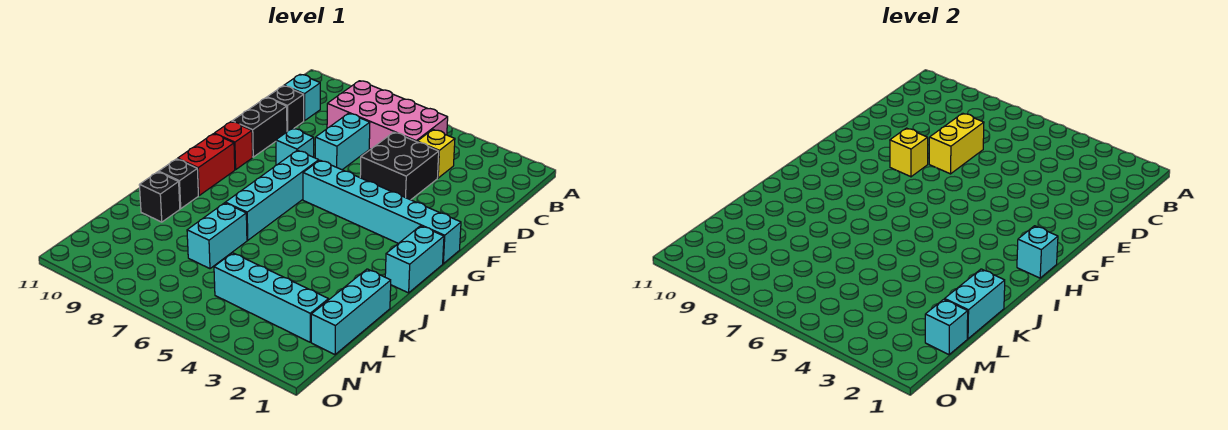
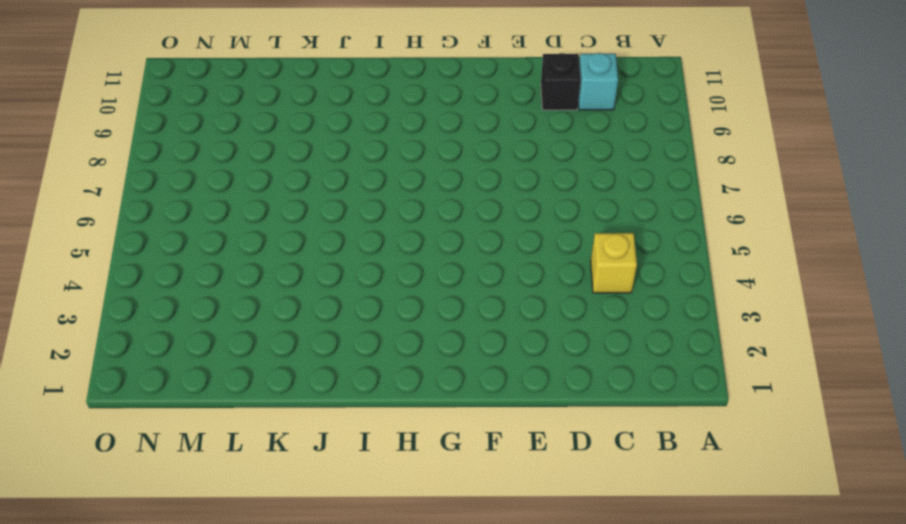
none -> pink brick B5:C8 level 1
none -> black brick D4:E5 level 1
none -> cyan brick D7:E7 level 1

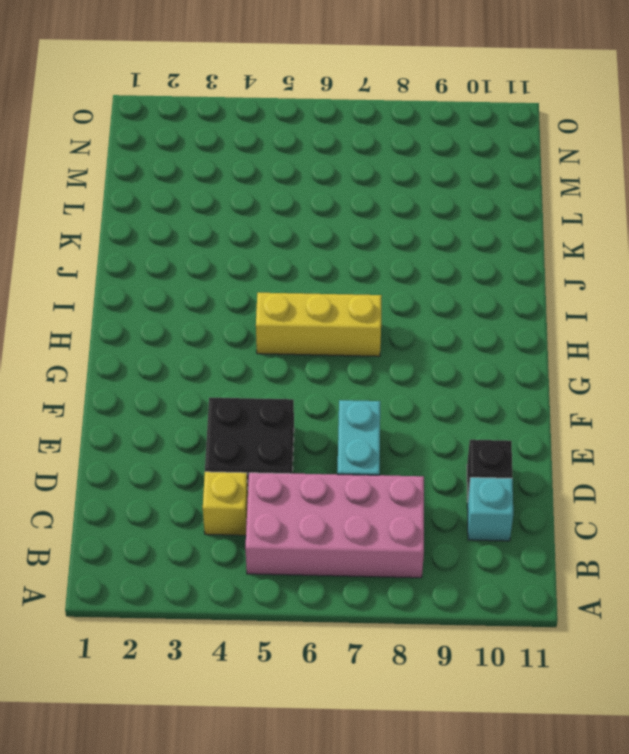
yellow brick H5:H7 level 1 -> cyan brick G7:J7 level 1
none -> black brick E10:F10 level 1
none -> cyan brick F8 level 1
none -> cyan brick G1:G6 level 1

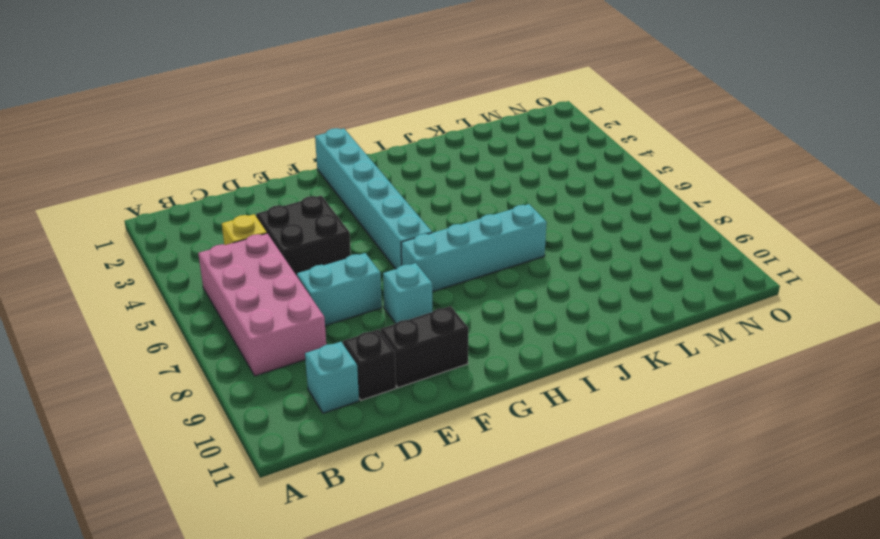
none -> red brick G10 level 1
none -> cyan brick H1:I1 level 1
none -> red brick H10:I10 level 1

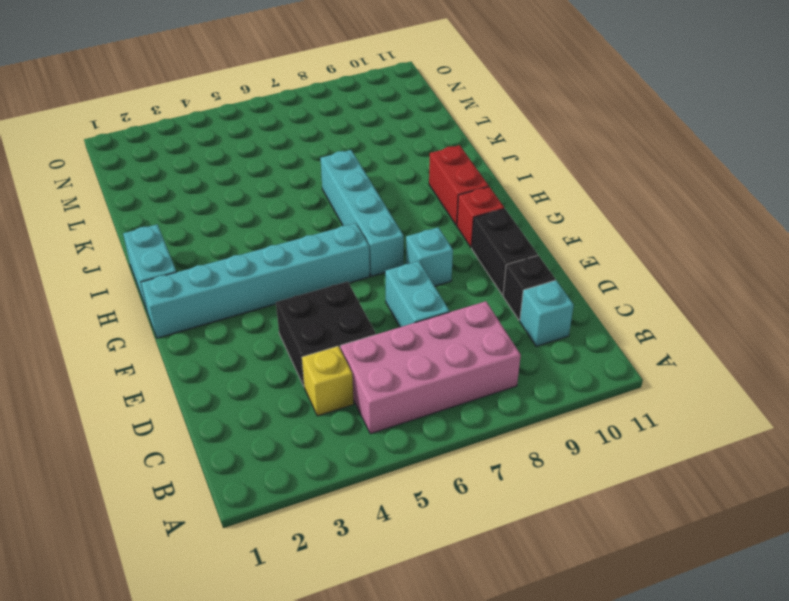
none -> black brick J10 level 1
none -> cyan brick K1:M1 level 1
none -> cyan brick K7:L7 level 1

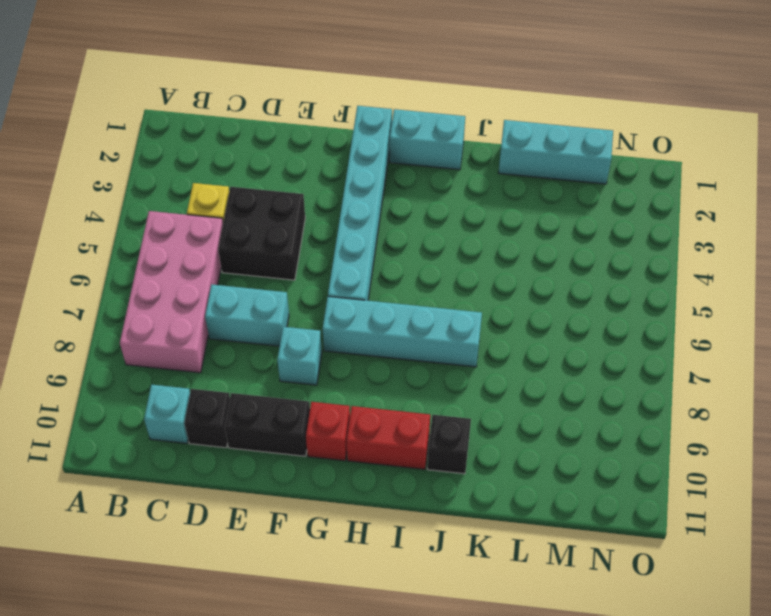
none -> cyan brick K7:L7 level 1
none -> black brick K10 level 1
none -> cyan brick M2:M5 level 1

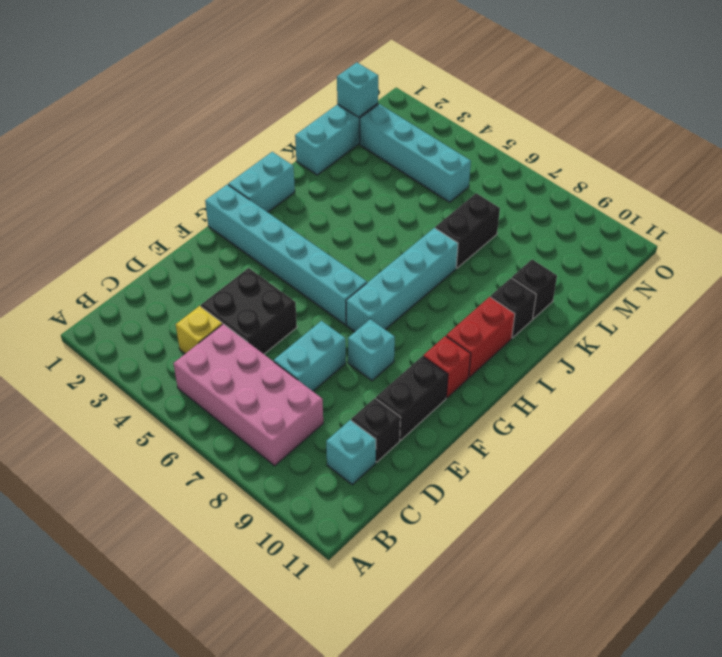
black brick K7:L7 level 1 -> cyan brick K7:L7 level 1
none -> yellow brick D7:E7 level 2
none -> yellow brick F8 level 2
none -> cyan brick H1 level 2

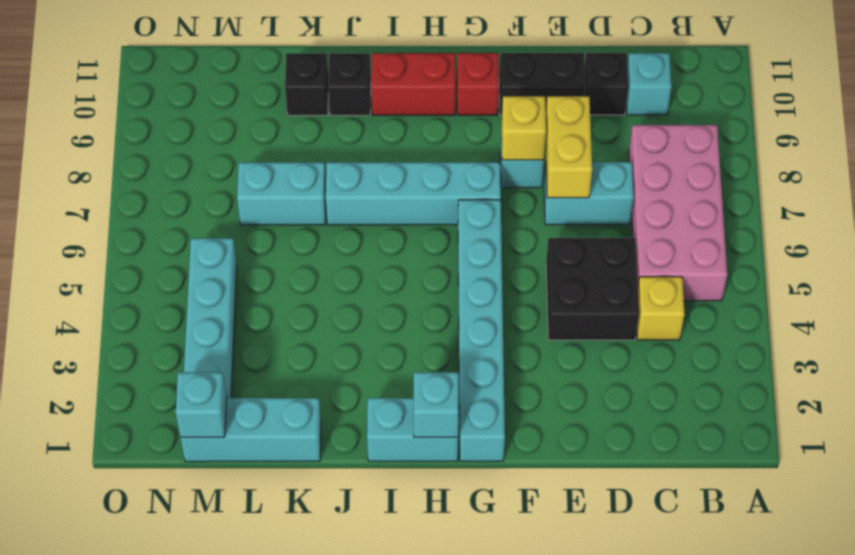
yellow brick E7:E8 level 2 -> yellow brick D7:E7 level 2
none -> cyan brick K1:L1 level 2

